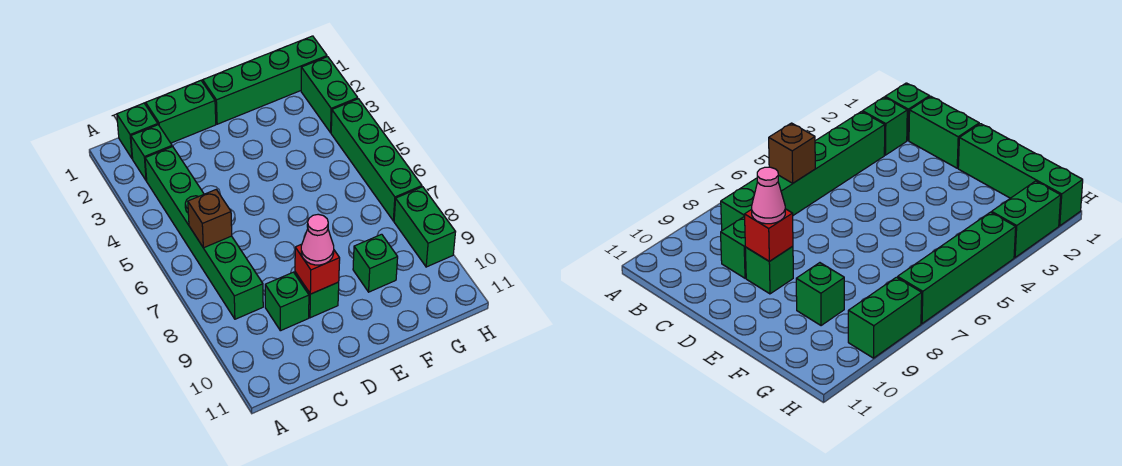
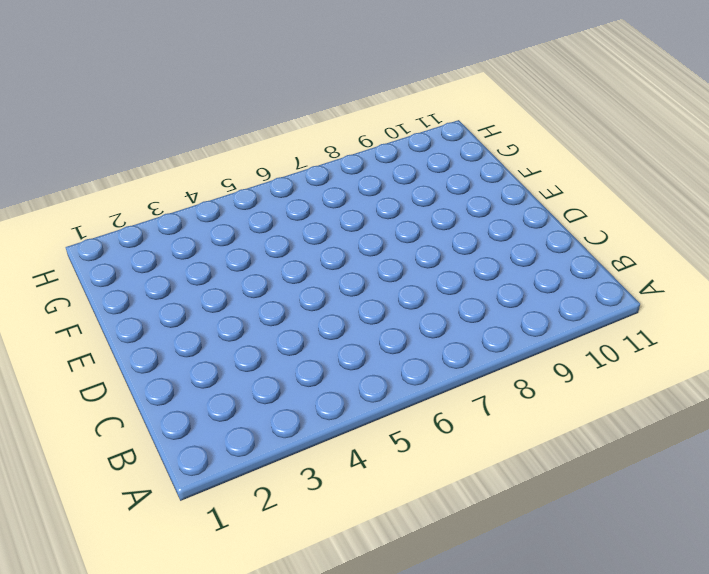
none -> green brick B1 level 1
none -> green brick B2 level 1
none -> green brick B3:B8 level 1

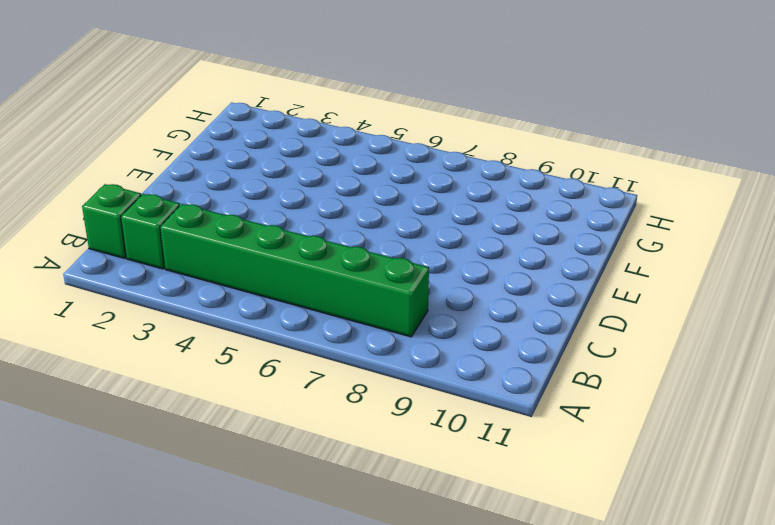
none -> green brick C1:D1 level 1
none -> green brick C9 level 1
none -> green brick D9 level 1

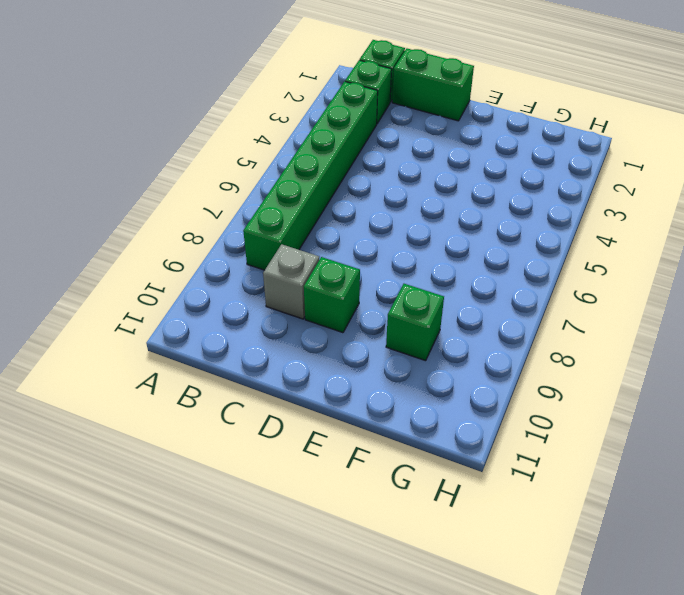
grey brick C9 level 1 -> green brick C9 level 1
none -> green brick E1:H1 level 1
none -> green brick H2:H3 level 1
none -> green brick H4:H7 level 1

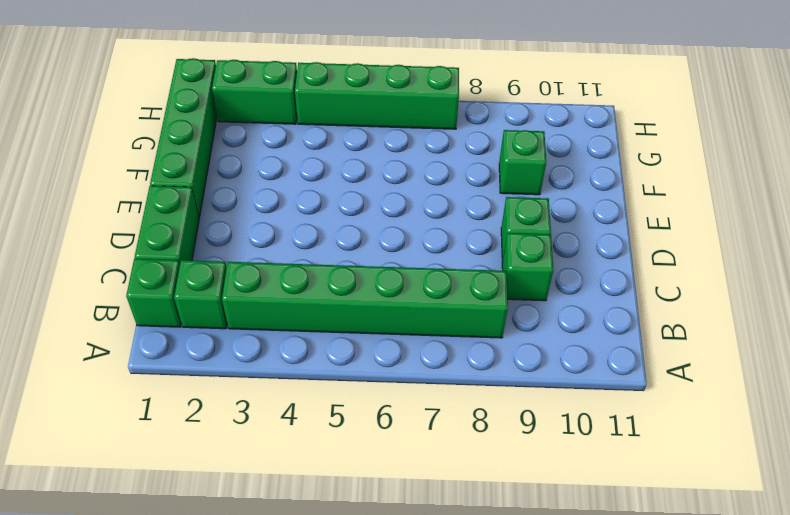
none -> green brick H8:H9 level 1
none -> brown brick B6 level 2
none -> red brick D9 level 2

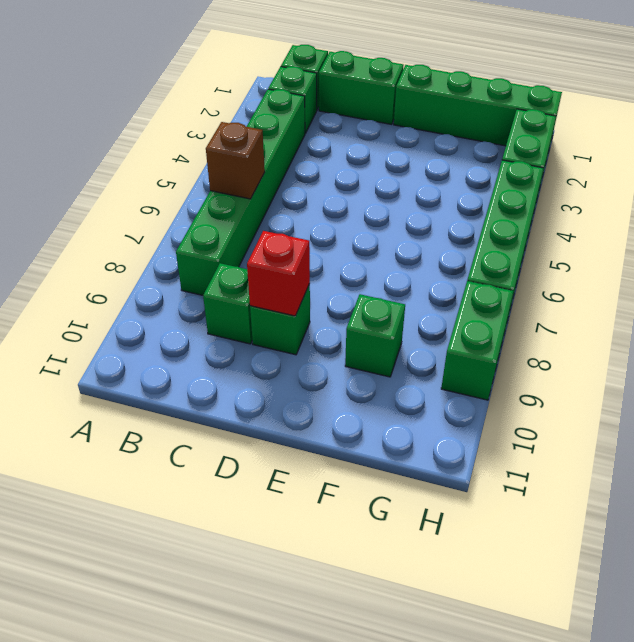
none -> pink cone D9 level 3

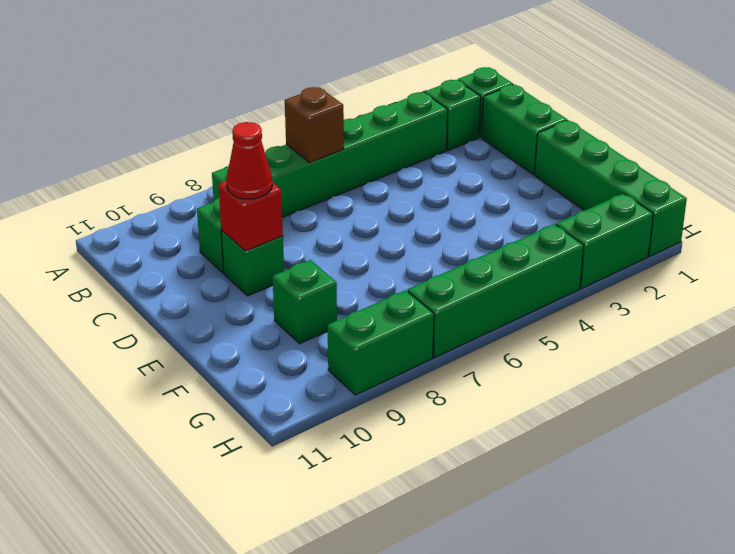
red cone D9 level 3 -> pink cone D9 level 3

